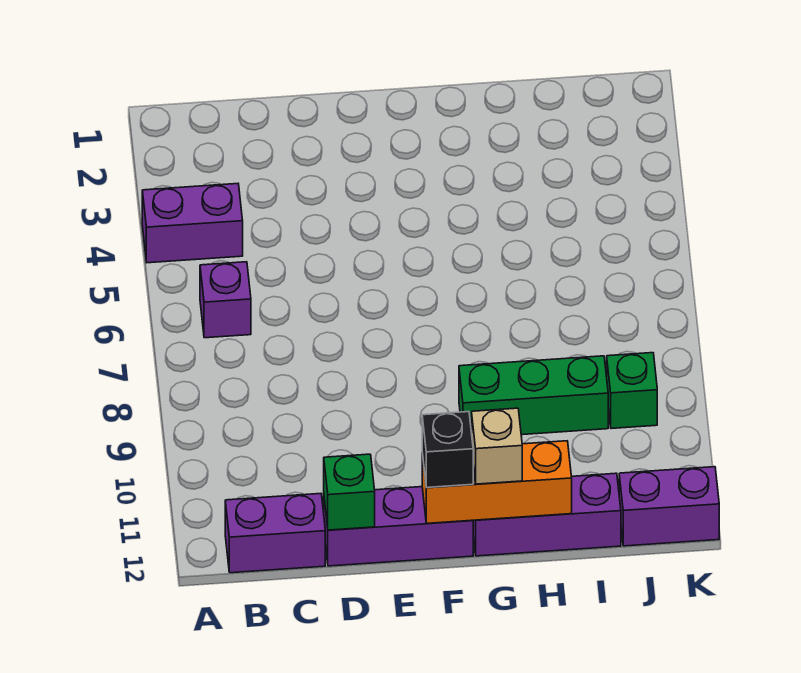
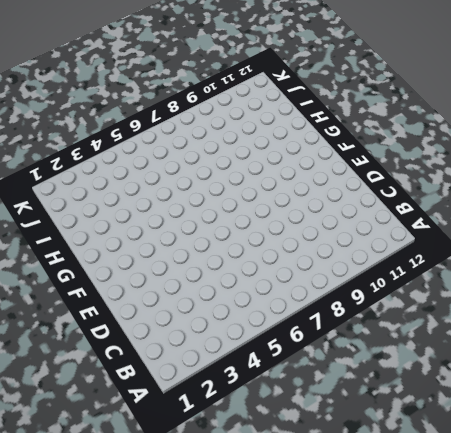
none -> purple brick A4:B4 level 1
none -> purple brick B6 level 1
none -> purple brick B12:C12 level 1

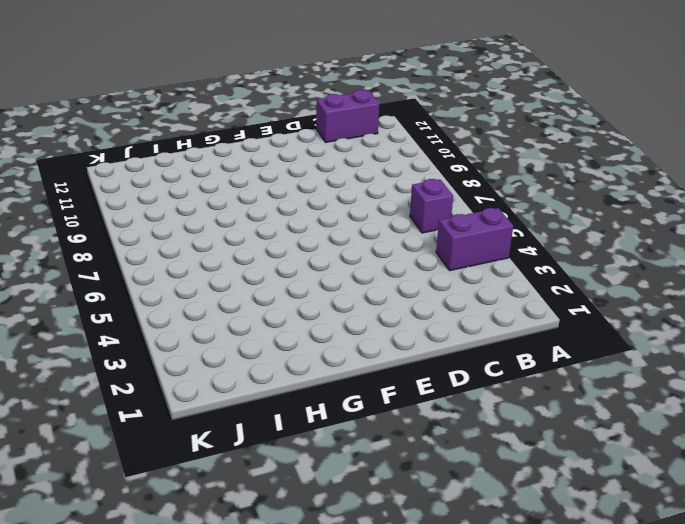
none -> purple brick D12:F12 level 1
none -> green brick G9:I9 level 1
none -> purple brick G12:I12 level 1

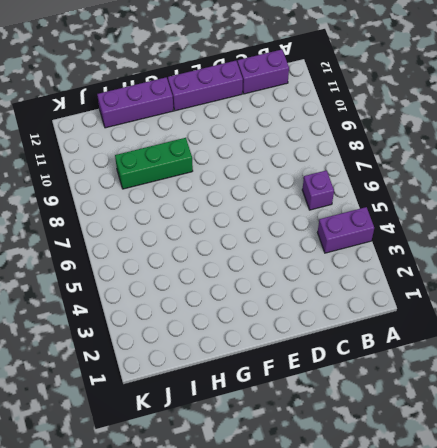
none -> green brick J9 level 1
none -> purple brick J12:K12 level 1
none -> green brick D12 level 2

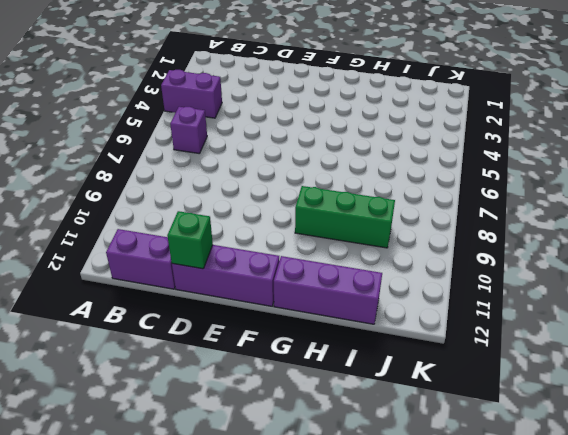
none -> green brick J9 level 1
none -> purple brick J12:K12 level 1
none -> orange brick F12:H12 level 2

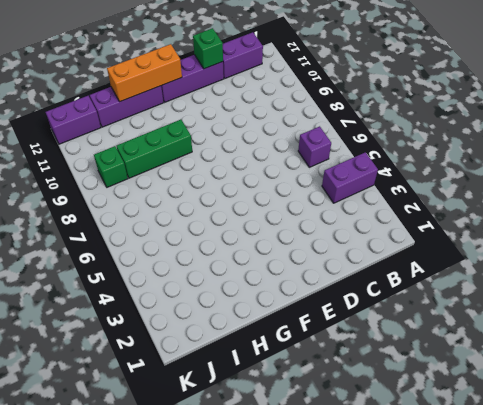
none -> black brick F12 level 3
none -> tan brick G12 level 3

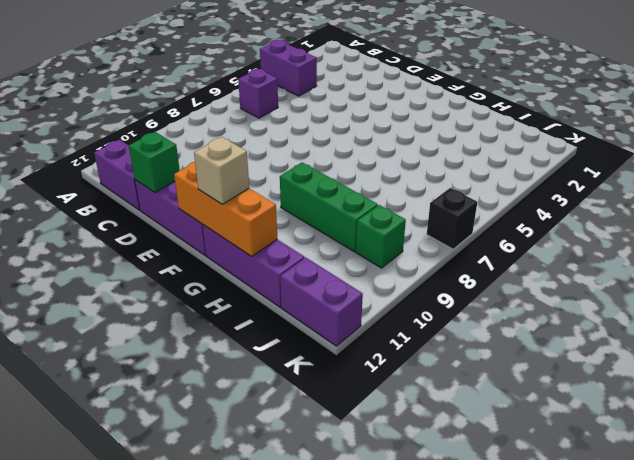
black brick K7 level 1 -> black brick F12 level 3

